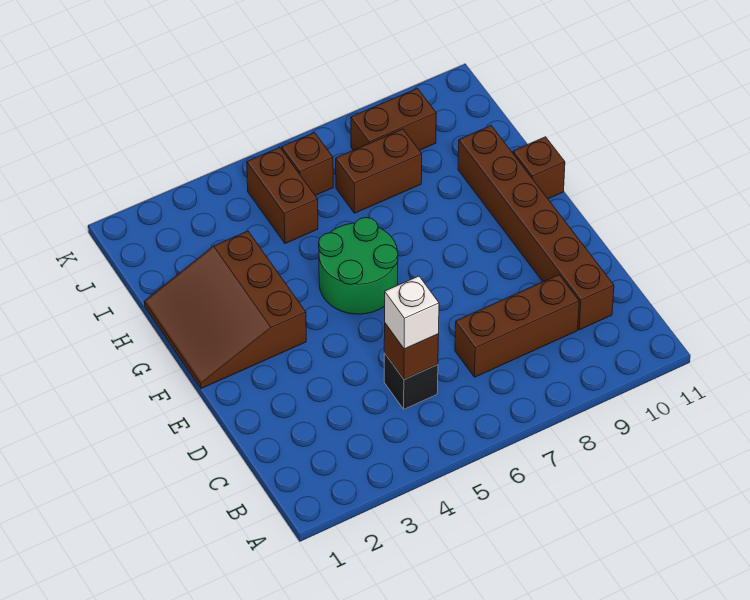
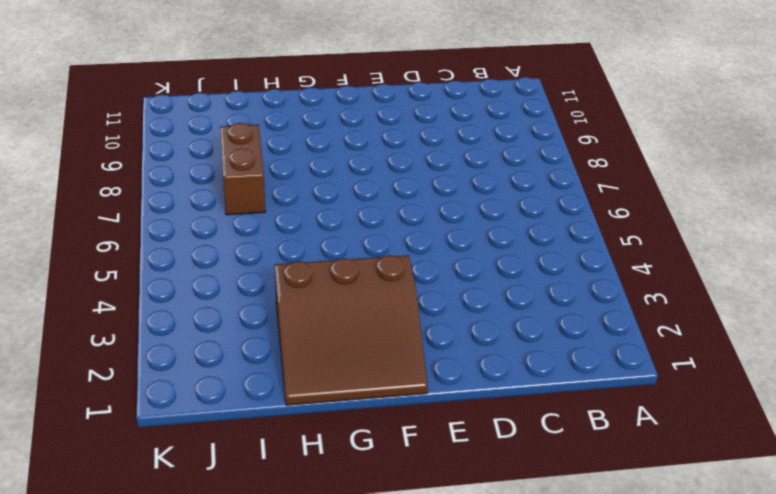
none -> black brick C5 level 1
none -> brown brick C7:C9 level 1
none -> brown brick C10:H10 level 1

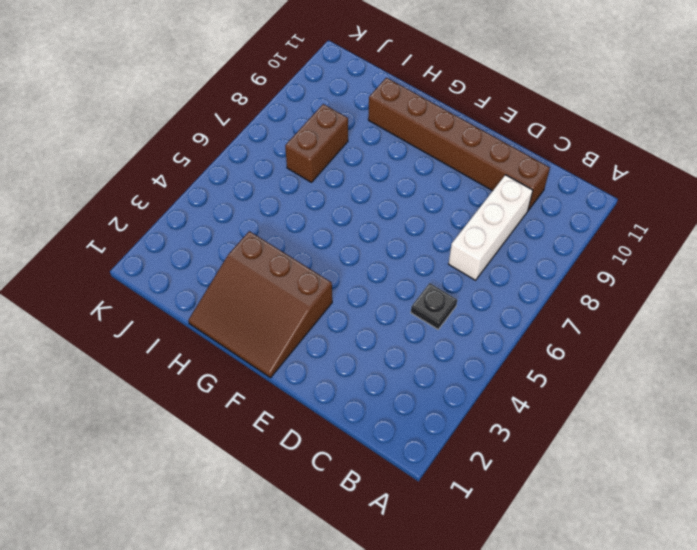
black plate C5 level 1 -> black brick C5 level 1
white brick C7:C9 level 1 -> brown brick C7:C9 level 1
none -> green round brick F5:G6 level 1
none -> brown brick G11 level 1
none -> brown brick I5:J5 level 1

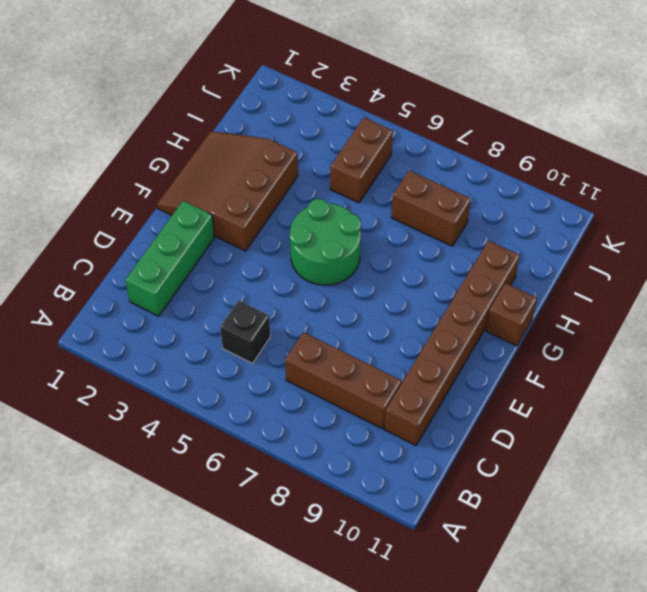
green brick C2:E2 level 1 -> none
none -> brown brick J6 level 1
none -> brown brick J8:J9 level 1
none -> brown brick C5 level 2

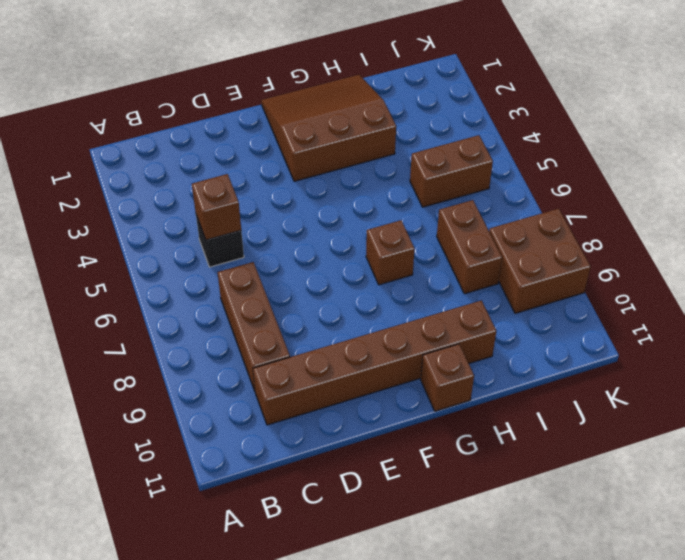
brown brick G7 level 1 -> brown brick J6 level 1
brown brick J8:K9 level 1 -> brown brick J8:J9 level 1
none -> green round brick F5:G6 level 1
none -> white brick C5 level 3

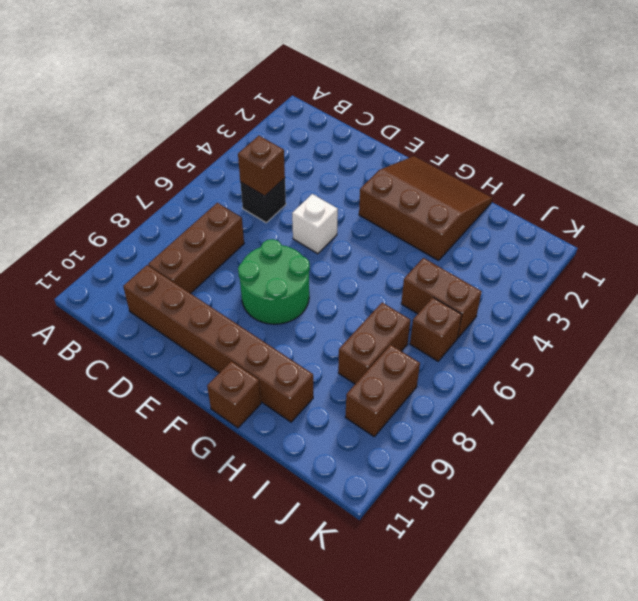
white brick E5 level 1 -> white brick C5 level 3
green round brick E7:F8 level 1 -> green round brick F5:G6 level 1

